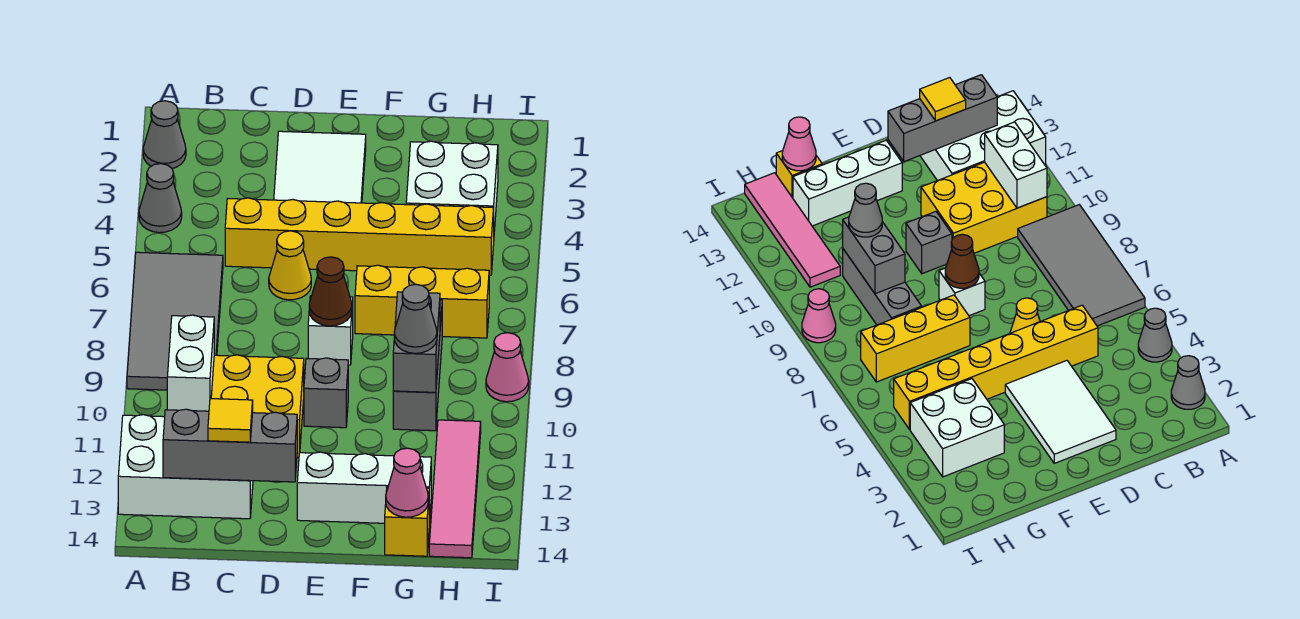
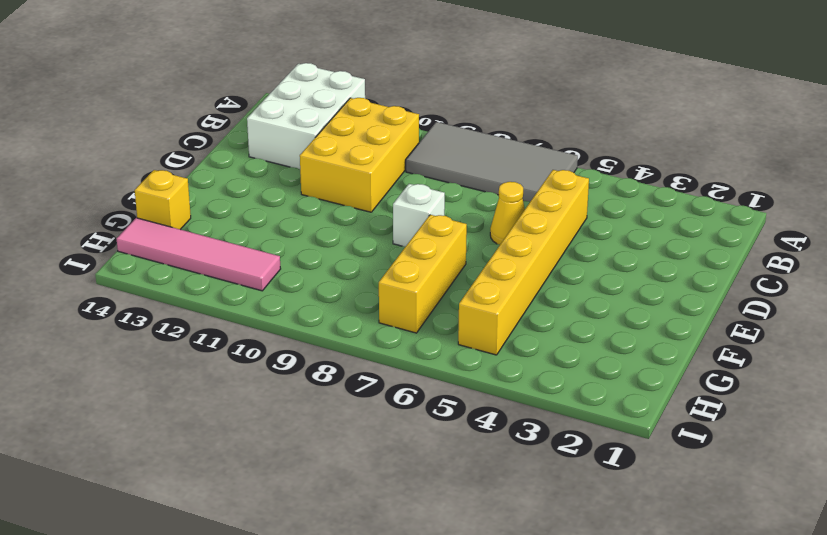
none -> grey cone A2 level 1
none -> grey cone A4 level 1
none -> white tile D2:E4 level 1

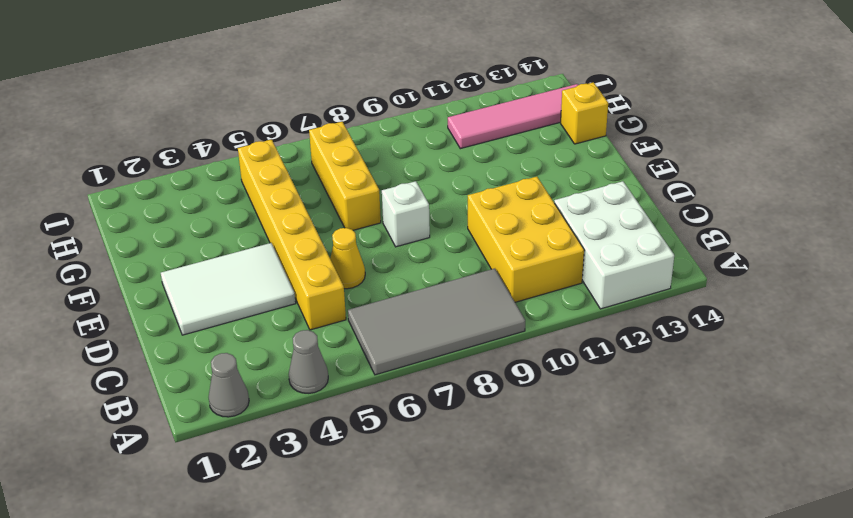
none -> grey brick E10 level 1
none -> white brick E13:G13 level 1
none -> white brick G3:H4 level 1

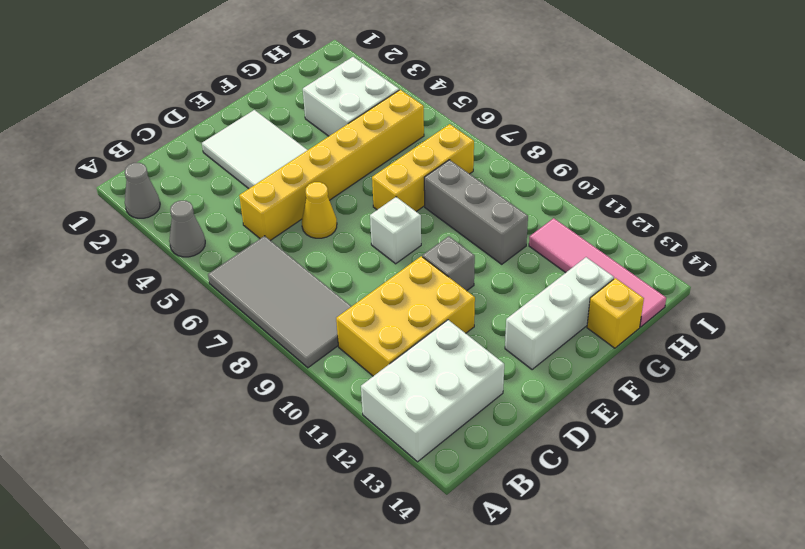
none -> pink cone I9 level 1
none -> white brick B10:B11 level 2
none -> grey brick B13:D13 level 2

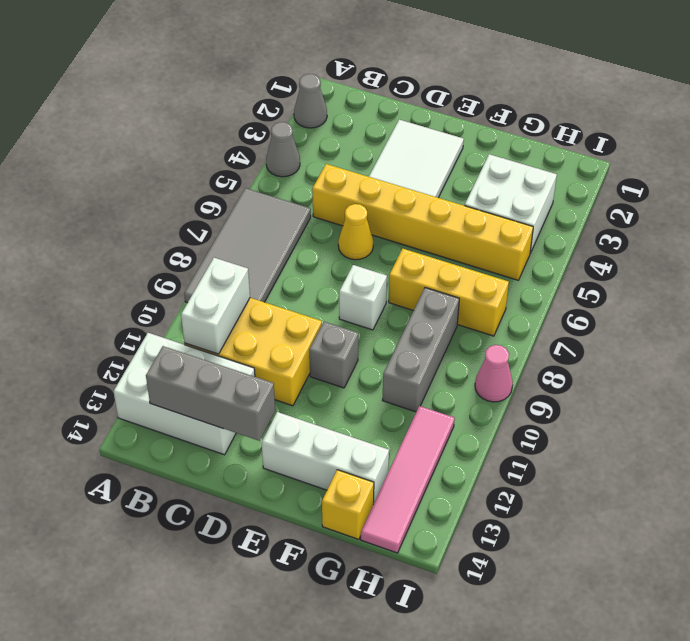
none -> brown cone E8 level 2
none -> grey brick G9:G10 level 2
none -> pink cone G14 level 2

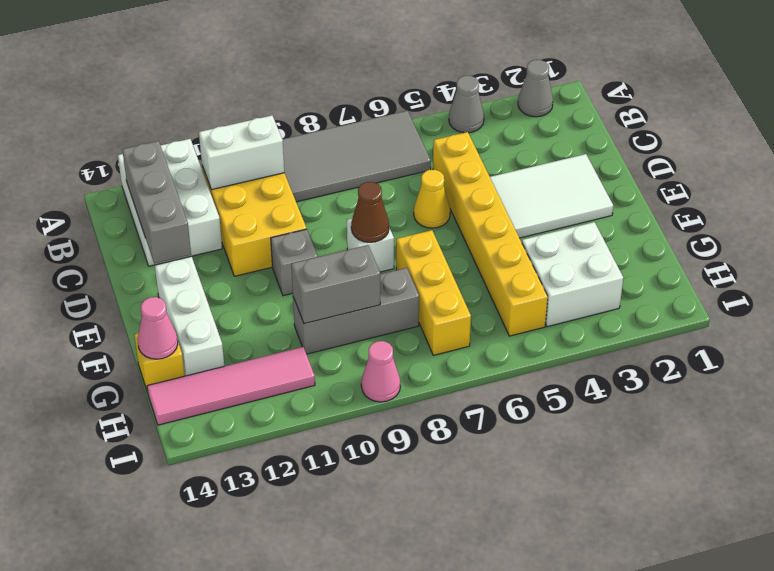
none -> yellow tile C13 level 3
none -> grey cone G10 level 3

